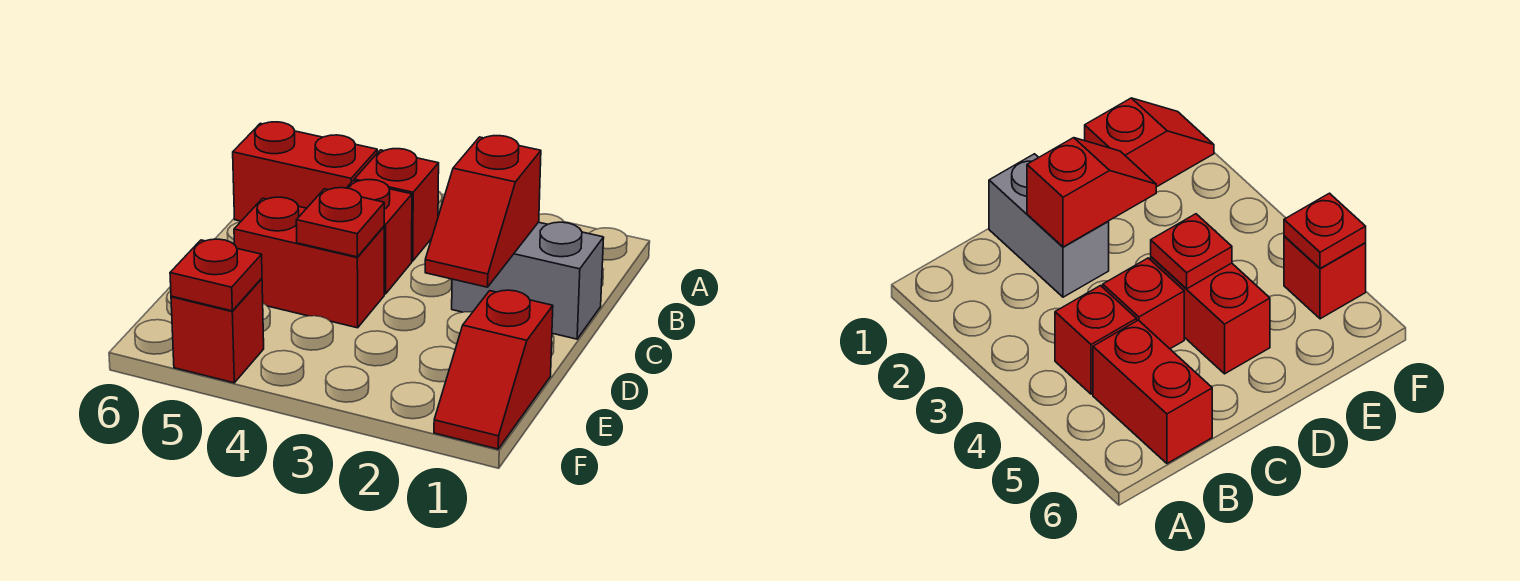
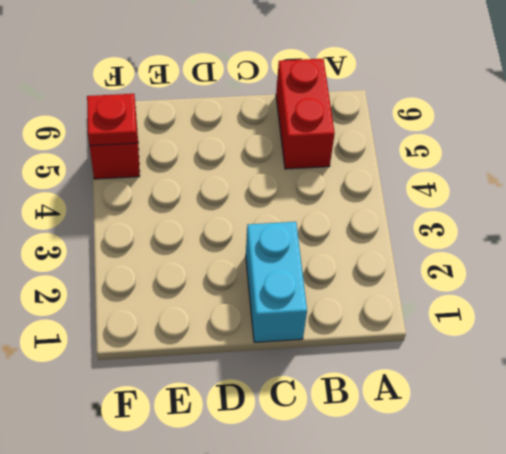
cyan brick C1:C2 level 1 -> grey brick C1:C2 level 1
none -> red brick B4 level 1
none -> red brick C4 level 1

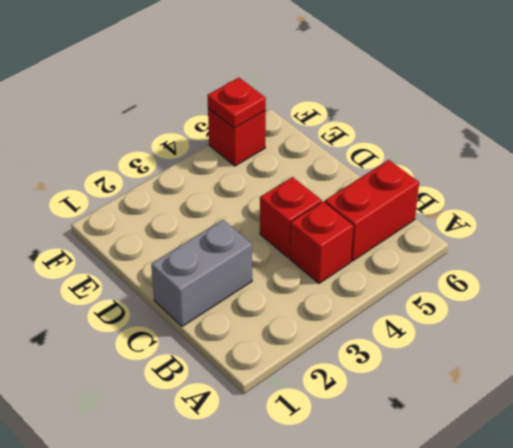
none -> red brick D4:D5 level 1
none -> red slope E1:F1 level 1 top E

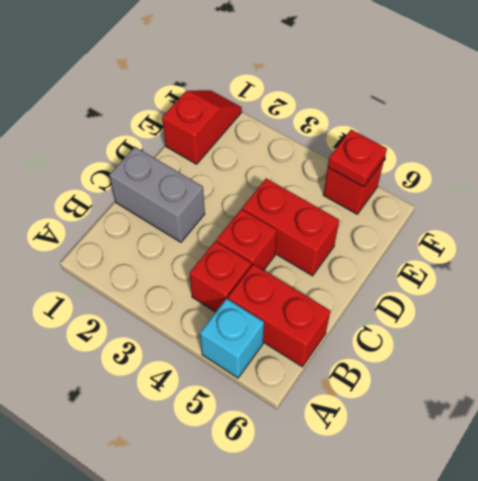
cyan brick A5 level 1 -> none
none -> red slope C2:D2 level 2 top C
none -> red plate D4 level 2

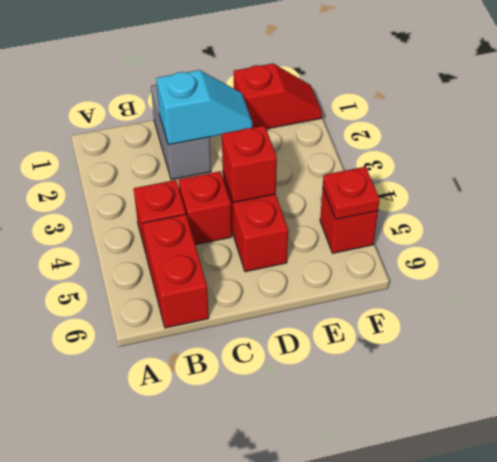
cyan slope C2:D2 level 2 top C -> red slope C2:D2 level 2 top C
red brick D4 level 2 -> red plate D4 level 2

